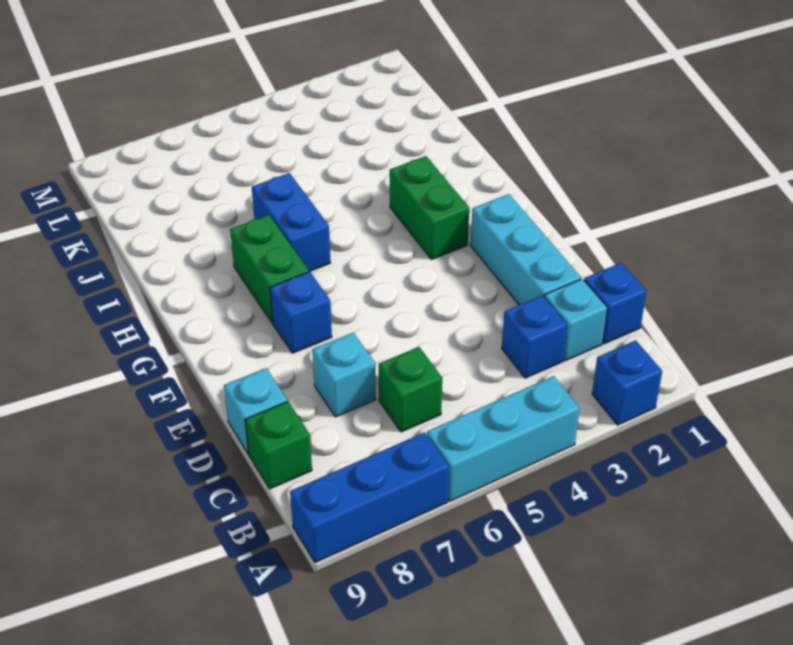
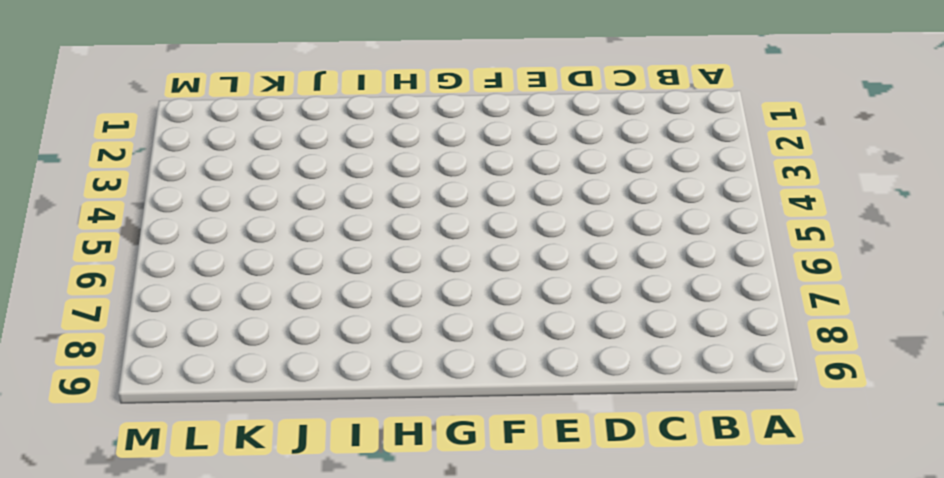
none -> blue brick A2 level 1
none -> cyan brick A4:A6 level 1
none -> blue brick A7:A9 level 1

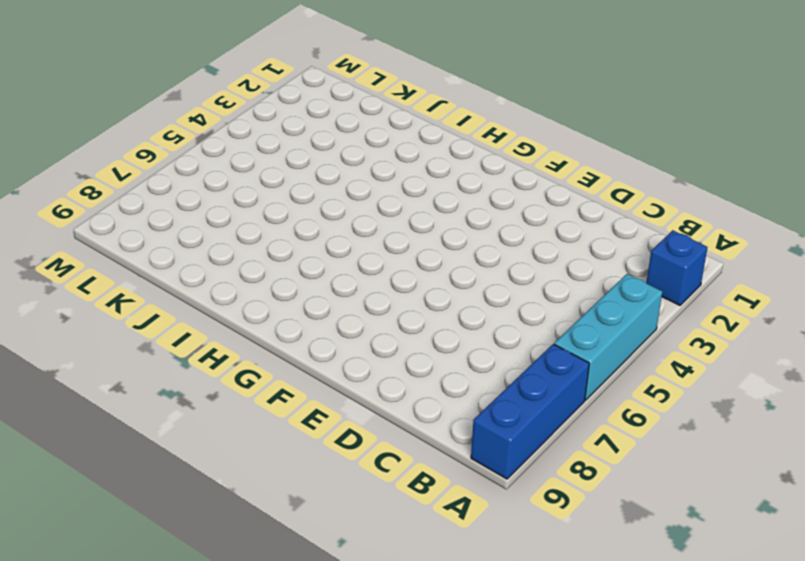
none -> blue brick C1 level 1
none -> cyan brick C2 level 1
none -> blue brick C3 level 1

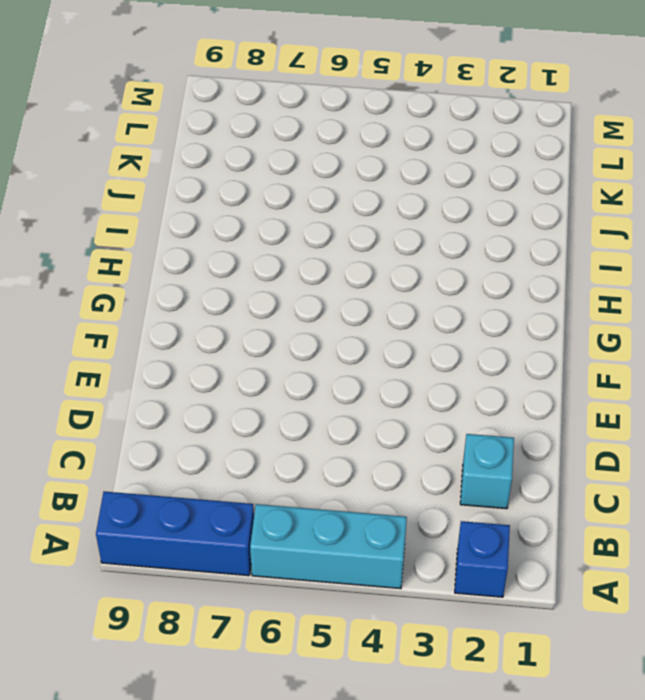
none -> blue brick C1 level 1
none -> blue brick C3 level 1
none -> green brick C6 level 1

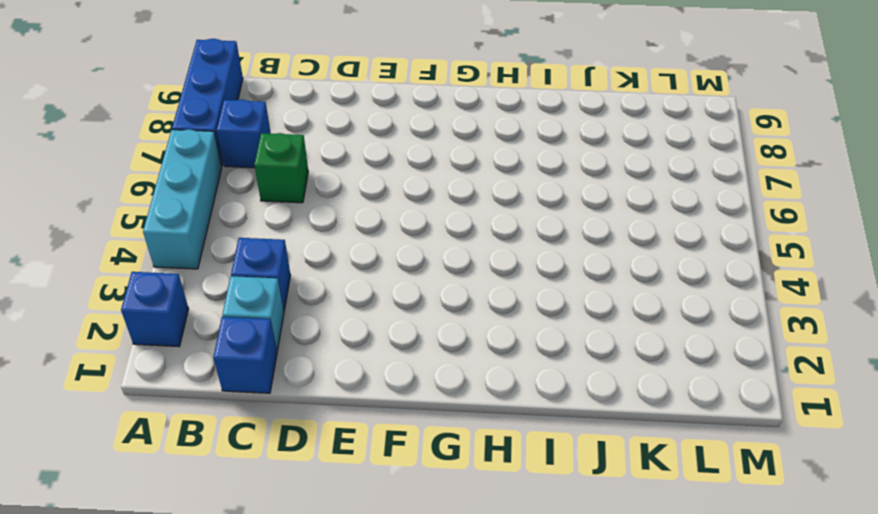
blue brick B7 level 1 -> blue brick F7 level 1
none -> green brick C9 level 1
none -> cyan brick D2:F2 level 1
none -> cyan brick D7 level 1

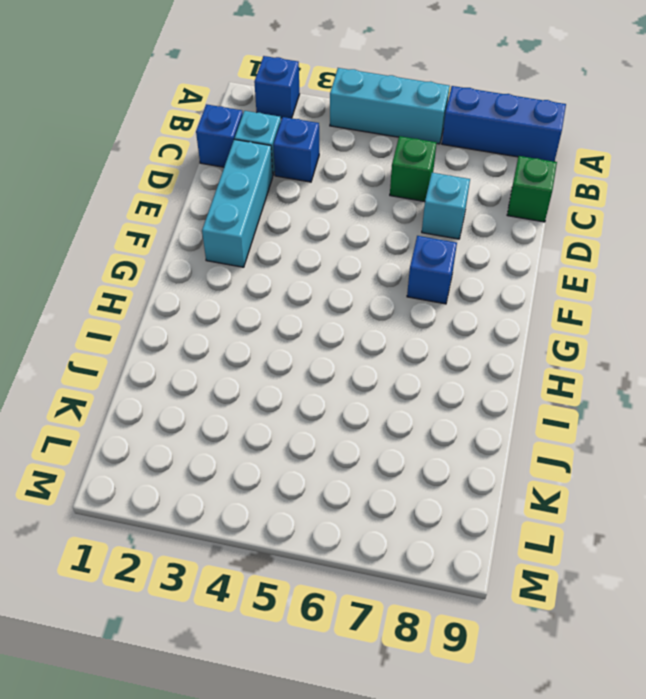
none -> cyan brick D9 level 1
none -> green brick G3:H3 level 1
none -> green brick G7:H7 level 1

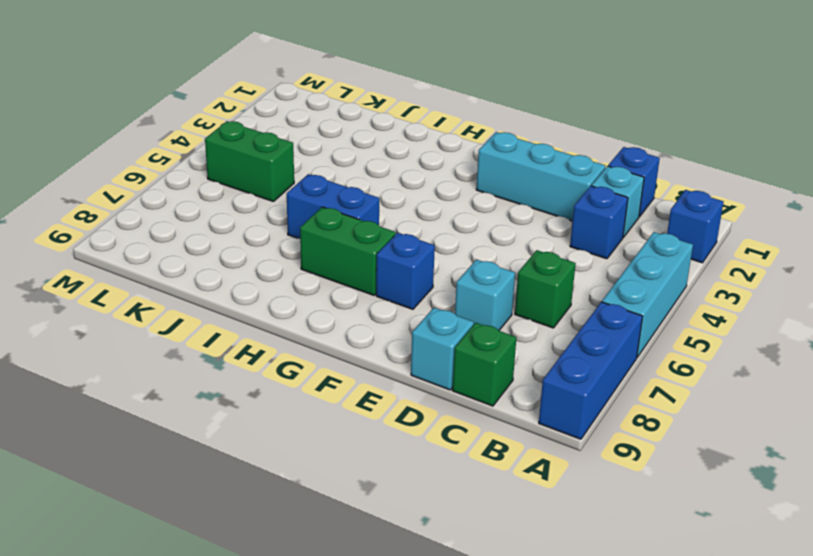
green brick K5:L5 level 1 -> green brick G3:H3 level 1

